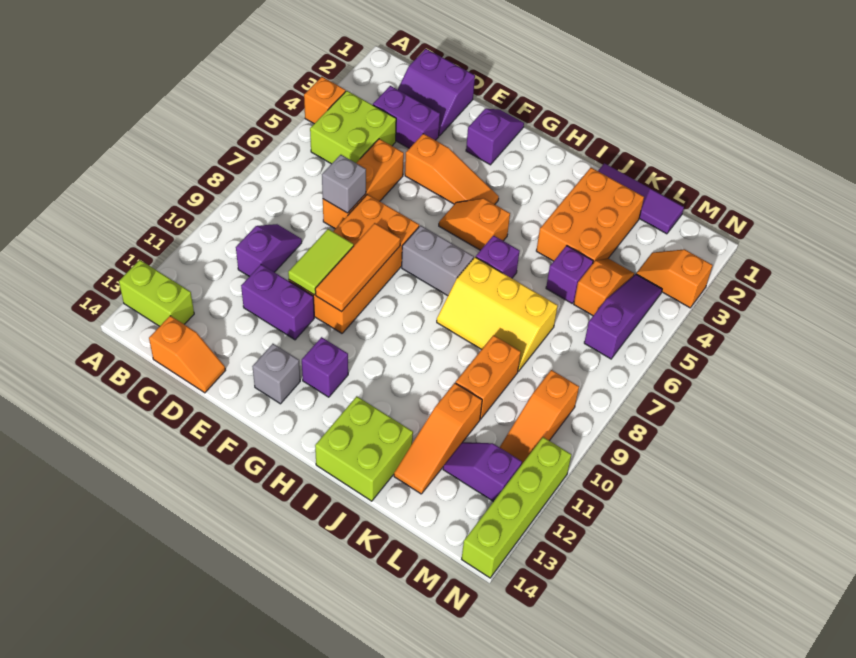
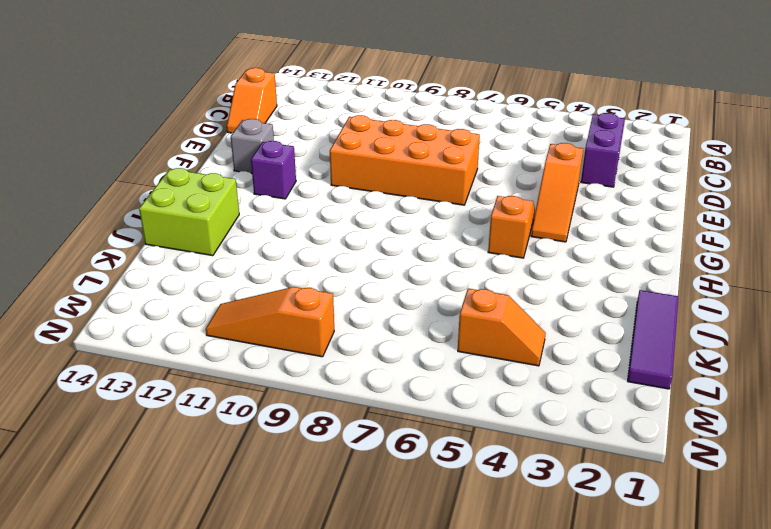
none -> orange brick A4 level 1
none -> lime brick A13:B13 level 1
none -> lime brick B4:C5 level 1
none -> purple slope C1:D2 level 1 top 1

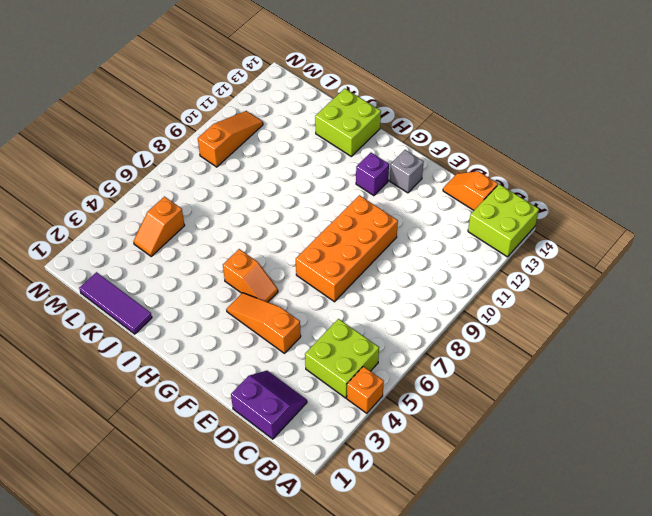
lime brick A13:B14 level 1 -> lime brick A13:B13 level 1
none -> purple brick C3:D3 level 1
none -> purple slope C9:C10 level 1 top 10
none -> orange brick D5:D7 level 1
none -> purple brick D11:E11 level 1

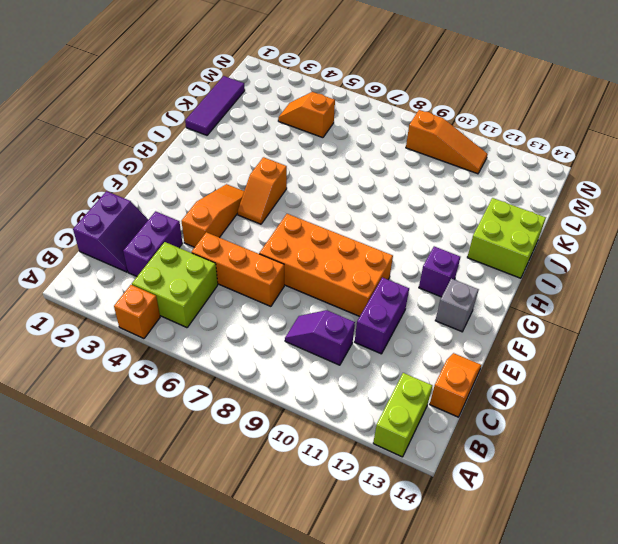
none -> purple slope F1:F2 level 1 top 2
none -> grey brick G7:H7 level 1
none -> purple brick I6 level 1
none -> yellow slope I7:K8 level 1 top 7

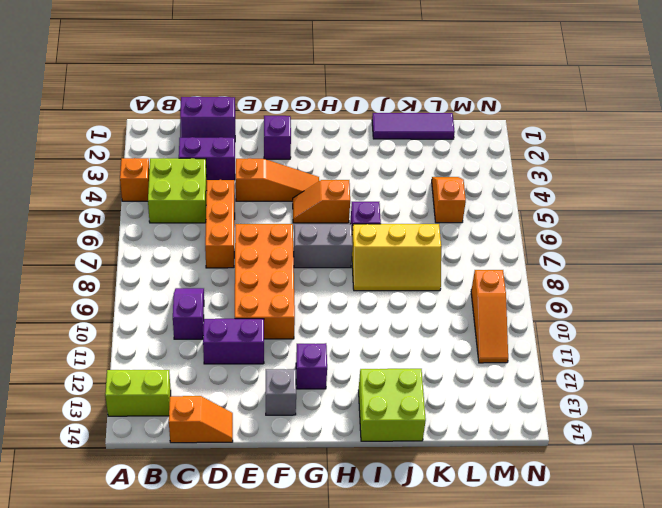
none -> orange brick J2:K4 level 1
none -> purple brick K5 level 1
none -> orange brick K9:K10 level 1
none -> orange slope K11:K13 level 1 top 11

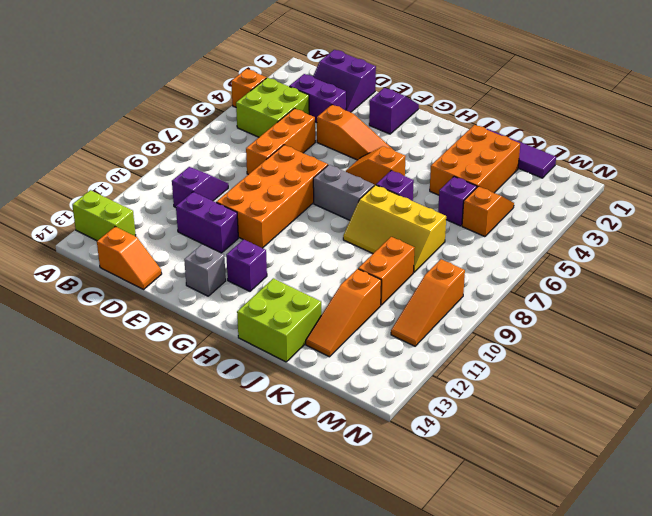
none -> purple slope L12:M12 level 1 top M
none -> orange slope M3:N3 level 1 top N
none -> purple slope M4:M6 level 1 top 6
none -> lime brick N11:N14 level 1

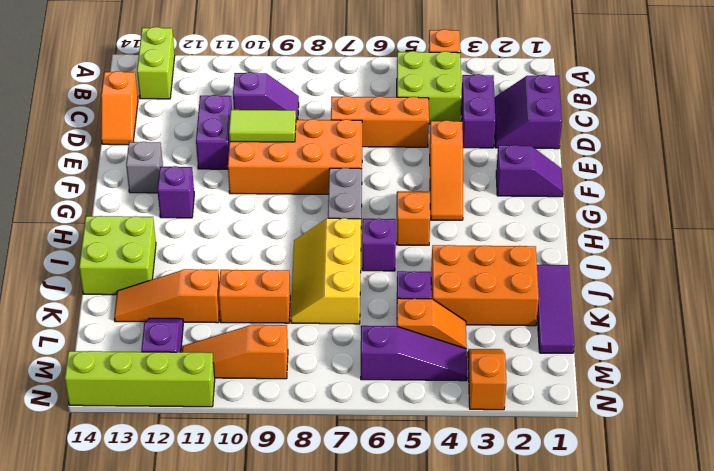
none -> grey brick D7 level 2
none -> orange tile F8:F10 level 2

